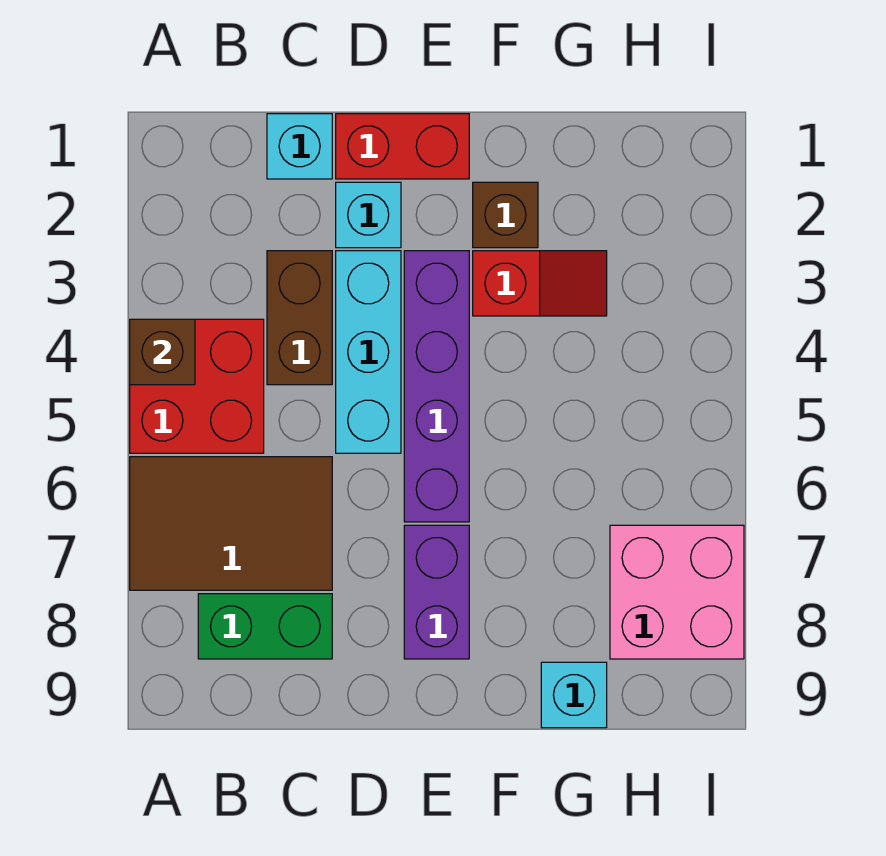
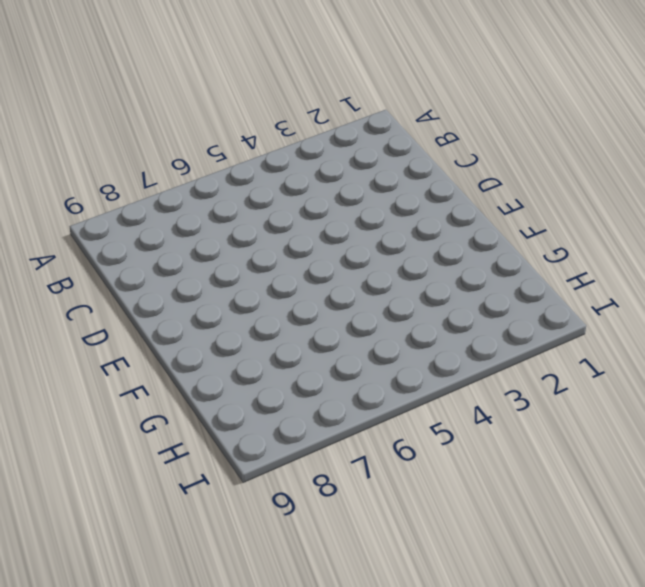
none -> red brick A4:B5 level 1
none -> brown tile A6:C7 level 1
none -> green brick B8:C8 level 1

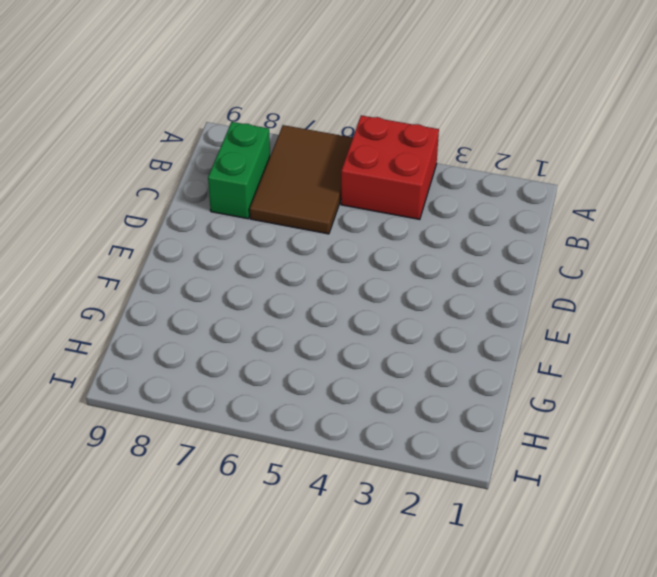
none -> cyan brick C1 level 1
none -> brown brick C3:C4 level 1
none -> red brick D1:E1 level 1

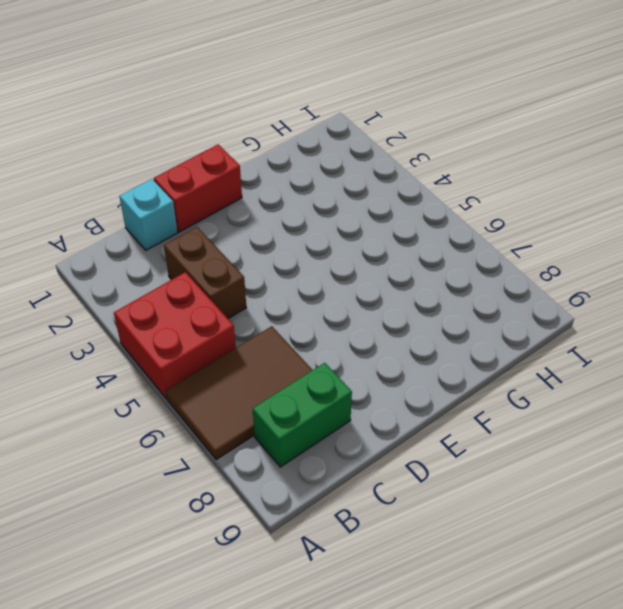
none -> cyan brick D2 level 1
none -> cyan brick D3:D5 level 1
none -> purple brick E3:E6 level 1

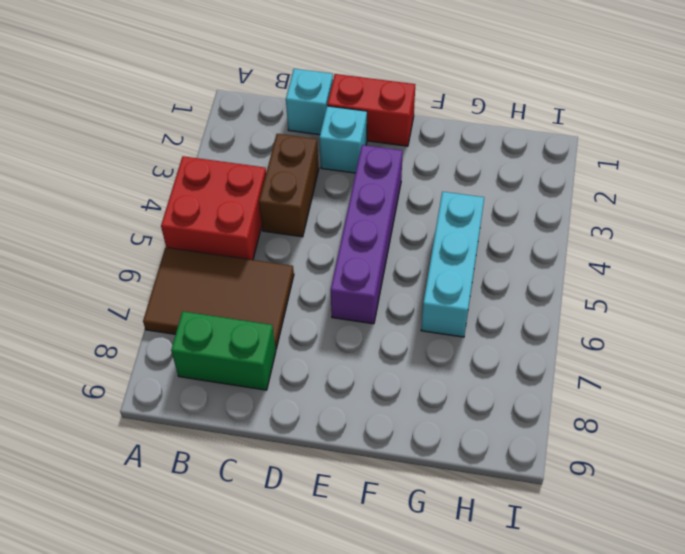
cyan brick G4:G6 level 1 -> cyan brick D3:D5 level 1
none -> purple brick E7:E8 level 1
none -> brown brick F2 level 1
none -> red slope F3:G3 level 1 top F

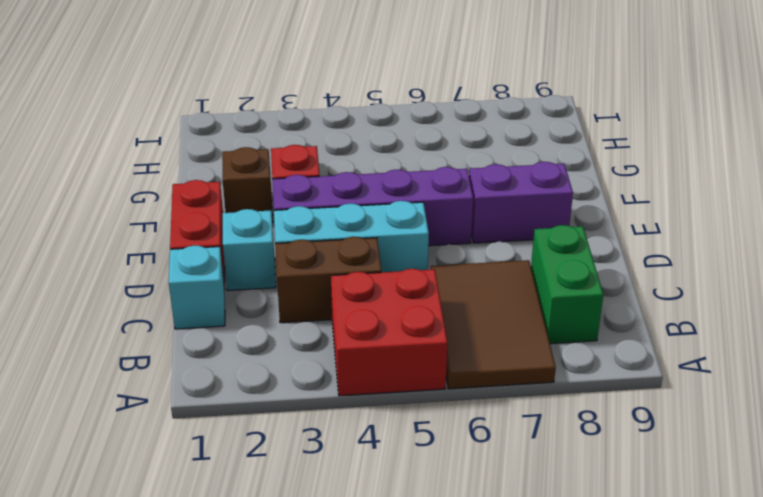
none -> cyan brick G9 level 1
none -> pink brick H7:I8 level 1
none -> brown brick A4 level 2

